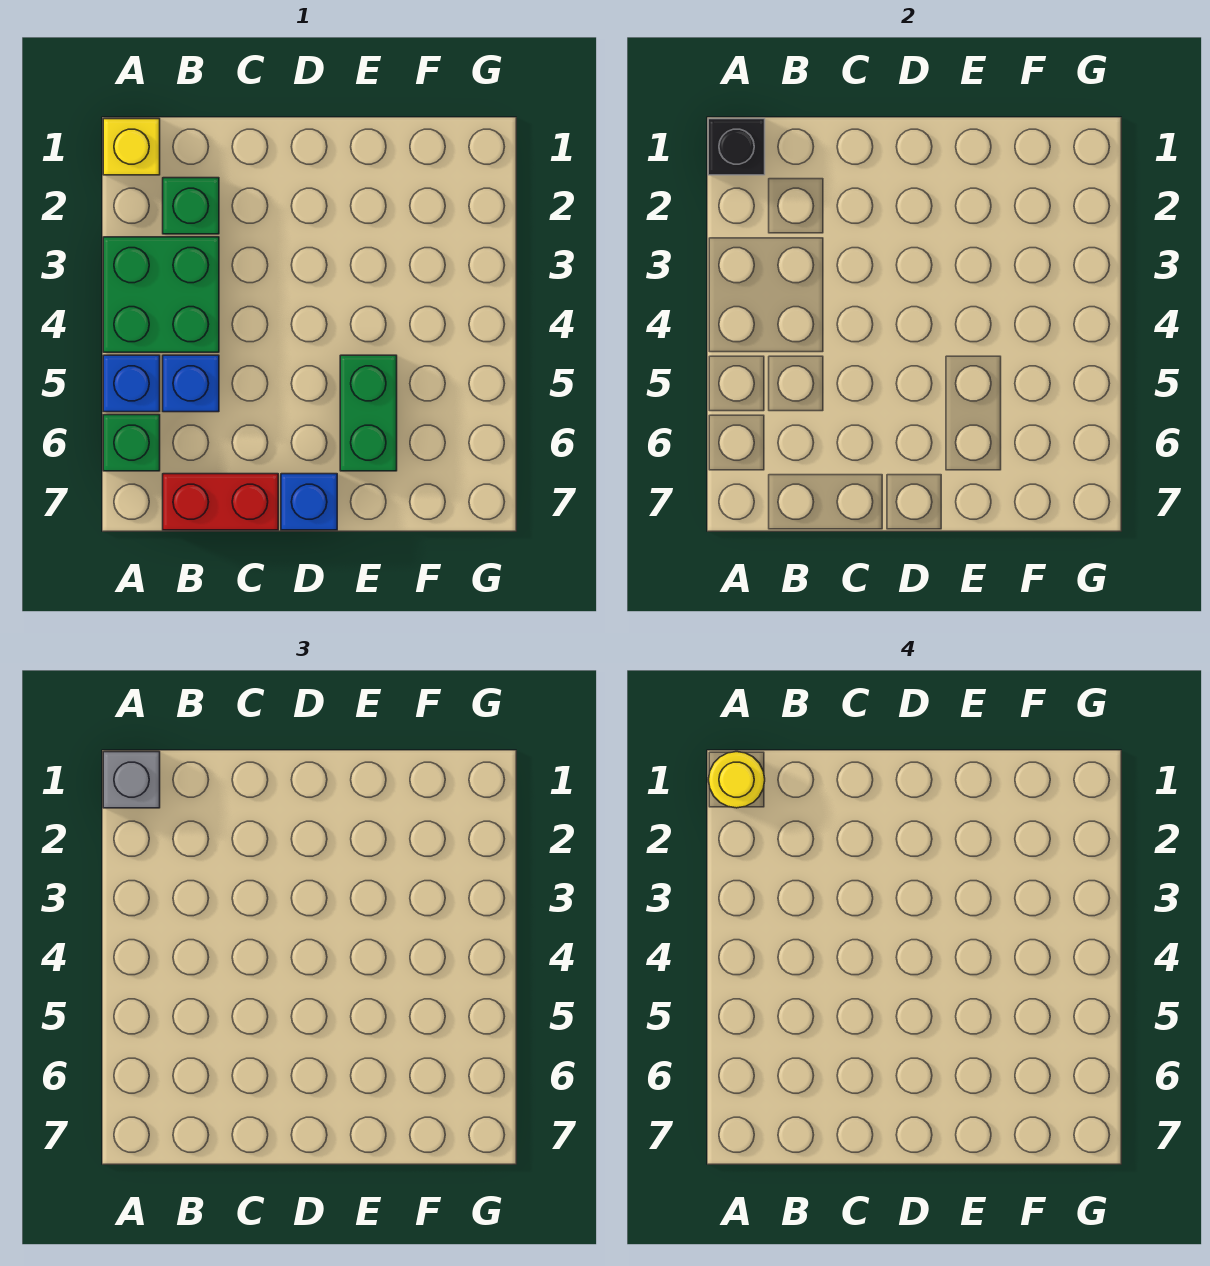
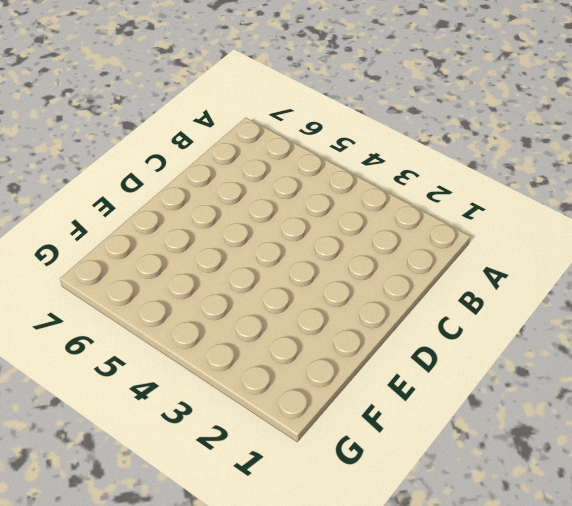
none -> yellow brick A1 level 1
none -> green brick A3:B4 level 1
none -> blue brick A5 level 1

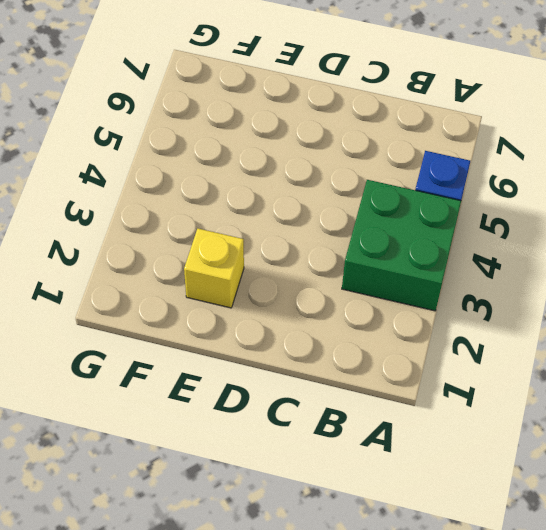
yellow brick E2 level 1 -> yellow brick A1 level 1
none -> green brick A6 level 1
none -> green brick B2 level 1
none -> blue brick B5 level 1

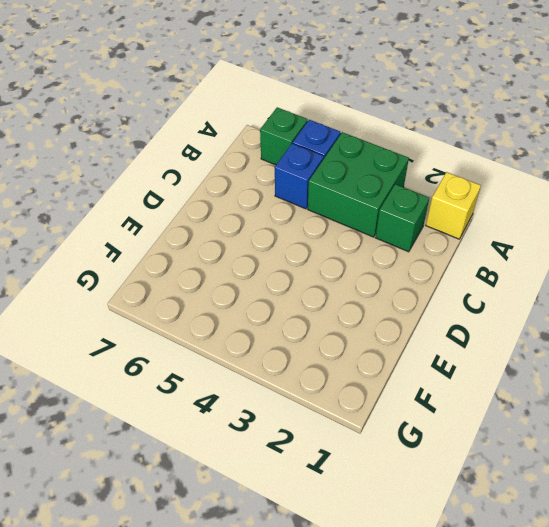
none -> red brick B7:C7 level 1
none -> blue brick D7 level 1
none -> green brick E5:E6 level 1

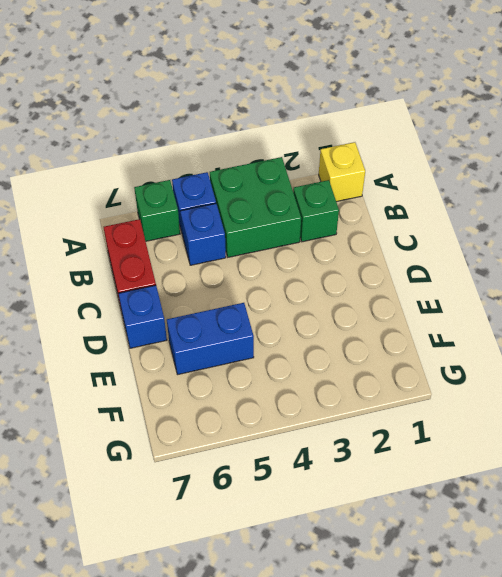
blue brick E5:E6 level 1 -> green brick E5:E6 level 1
none -> black brick A1 level 2
none -> grey brick A1 level 3
none -> yellow round brick A1 level 4

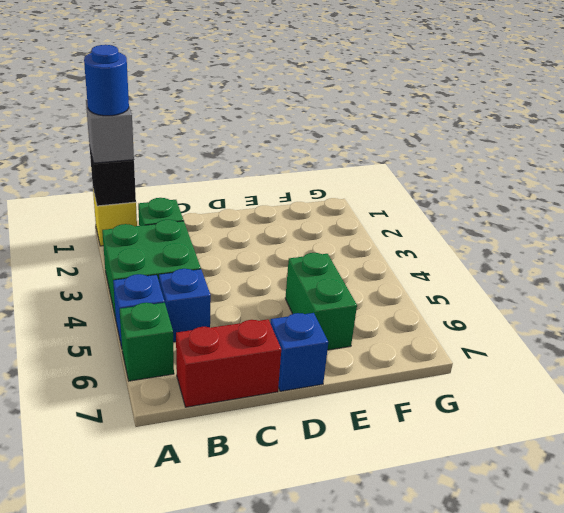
blue round brick A1 level 4 -> yellow round brick A1 level 4

